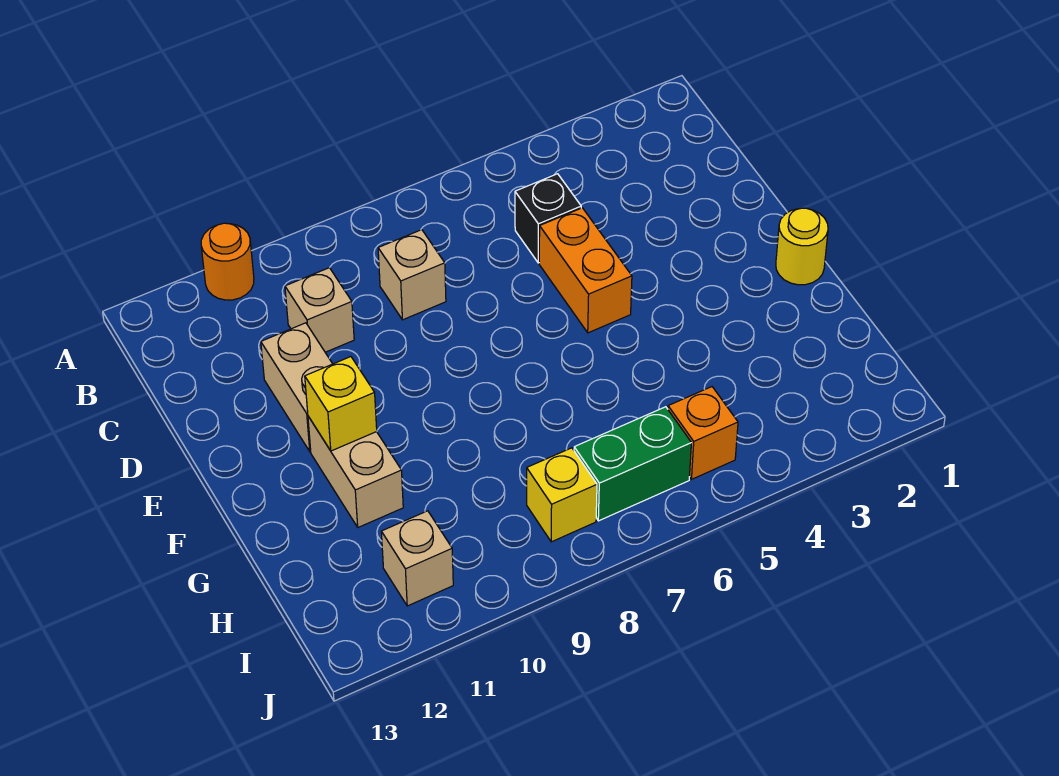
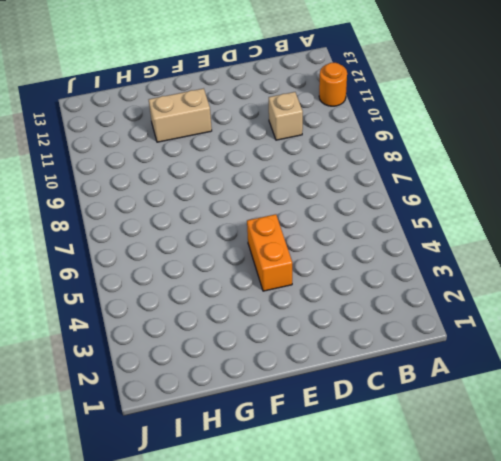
orange brick E4:E5 level 1 -> orange brick D5:E5 level 1
none -> black brick C5 level 1
none -> tan brick C8 level 1
none -> tan brick D11:E11 level 1

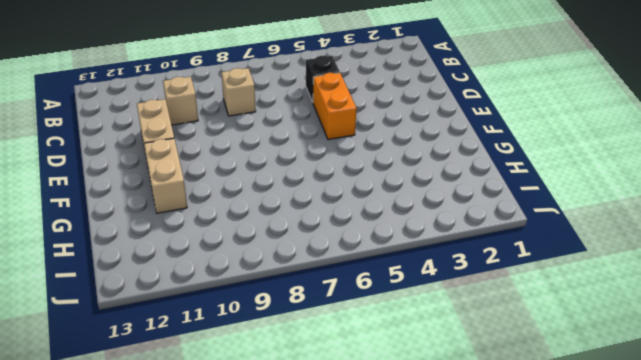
none -> orange round brick A11 level 1
none -> yellow round brick F1 level 1
none -> orange brick I5 level 1

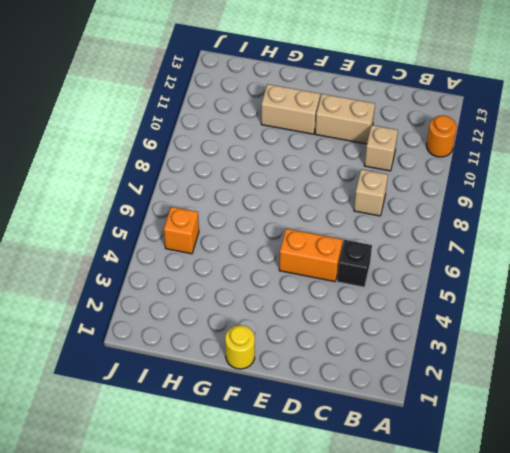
none -> green brick I6:I7 level 1
none -> yellow brick I8 level 1
none -> tan brick I11 level 1

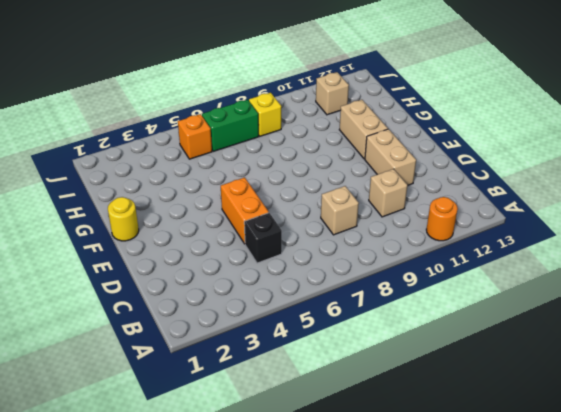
none -> yellow brick F11 level 2

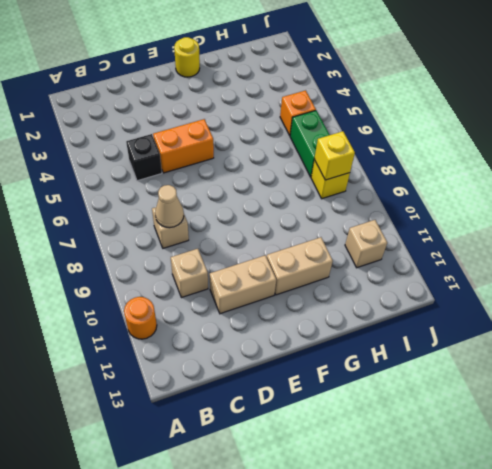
tan cone C8 level 2 -> none
yellow brick I8 level 2 -> yellow brick F11 level 2

